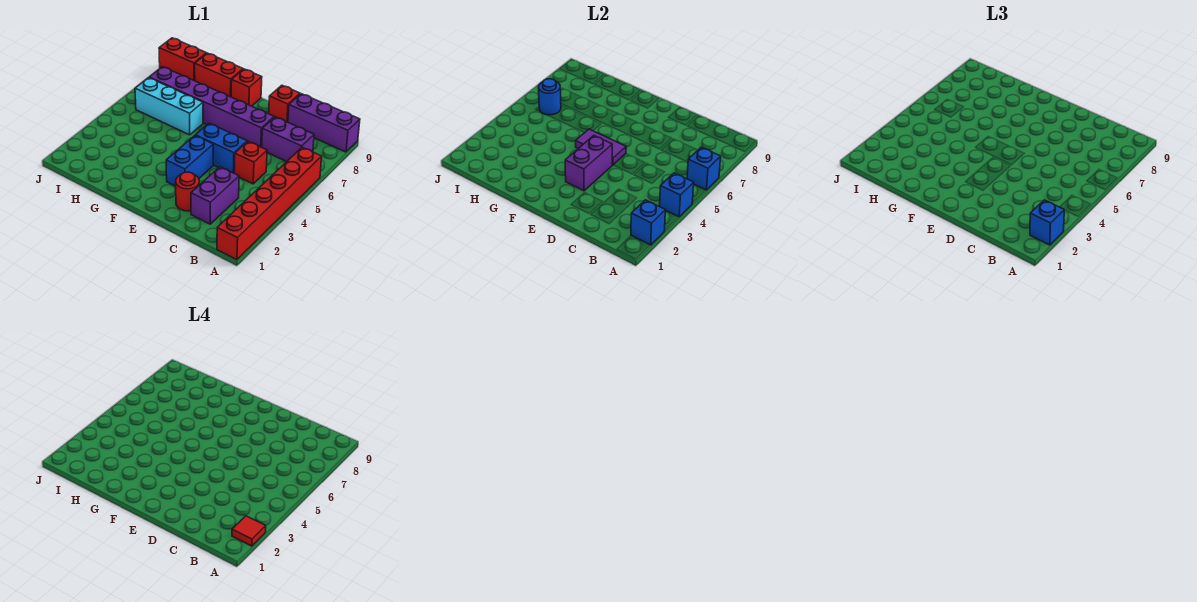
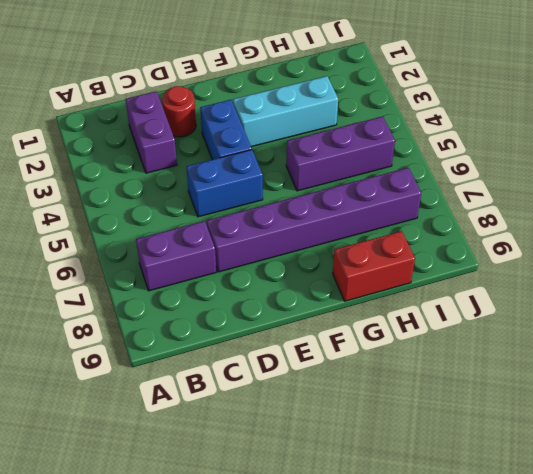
cyan brick F3:H3 level 1 -> cyan brick G6:I6 level 1
purple brick G5:I5 level 1 -> purple brick A9:C9 level 1
none -> red brick A1:A6 level 1
none -> red brick C5 level 1
none -> red brick D9 level 1

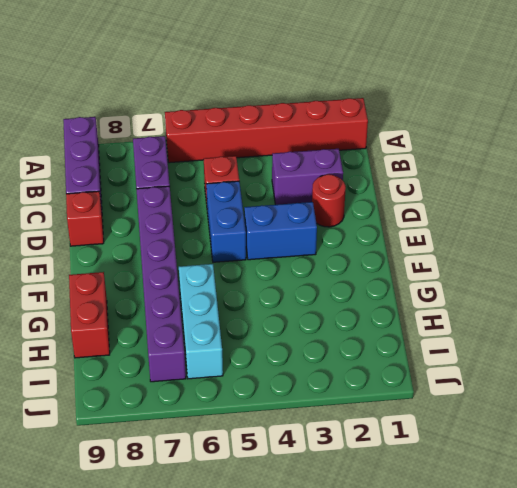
none -> red brick F9 level 1
none -> red brick I9:J9 level 1
none -> blue brick A2 level 2

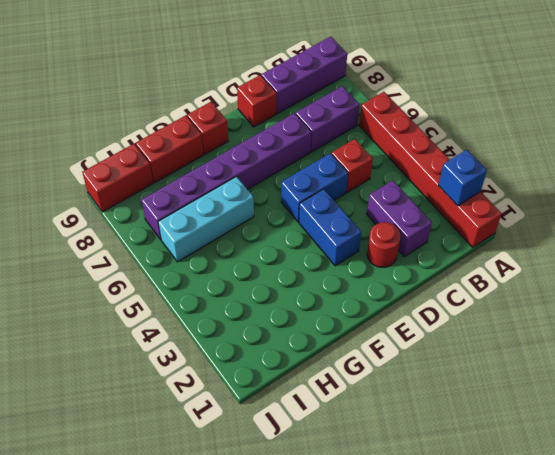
none -> blue brick A4 level 2
none -> blue brick A6 level 2
none -> purple brick E3:E4 level 2

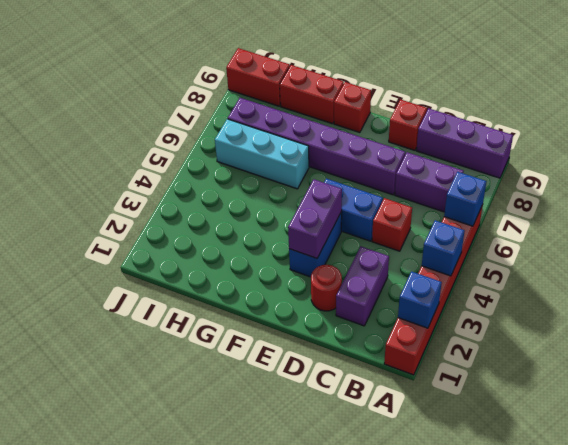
none -> purple tile E5:F5 level 2
none -> blue round brick I6 level 2
none -> blue brick A2 level 3

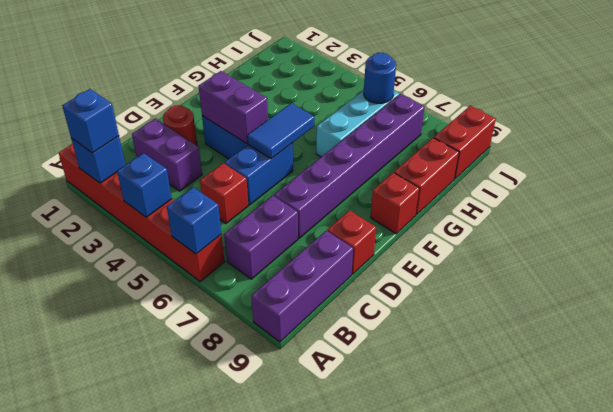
blue tile E5:F5 level 2 -> purple tile E5:F5 level 2
none -> red tile A2 level 4

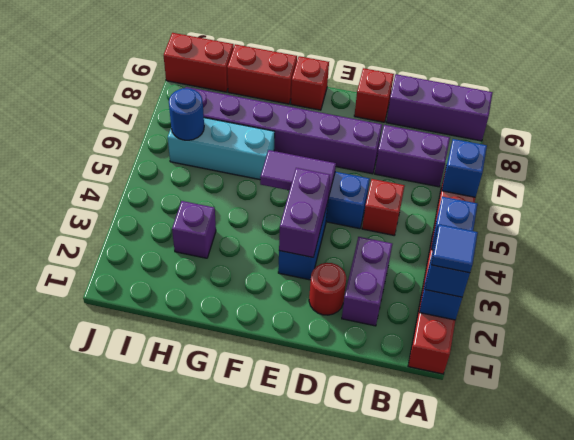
blue tile A2 level 4 -> red tile A2 level 4
purple brick H3 level 1 -> none

